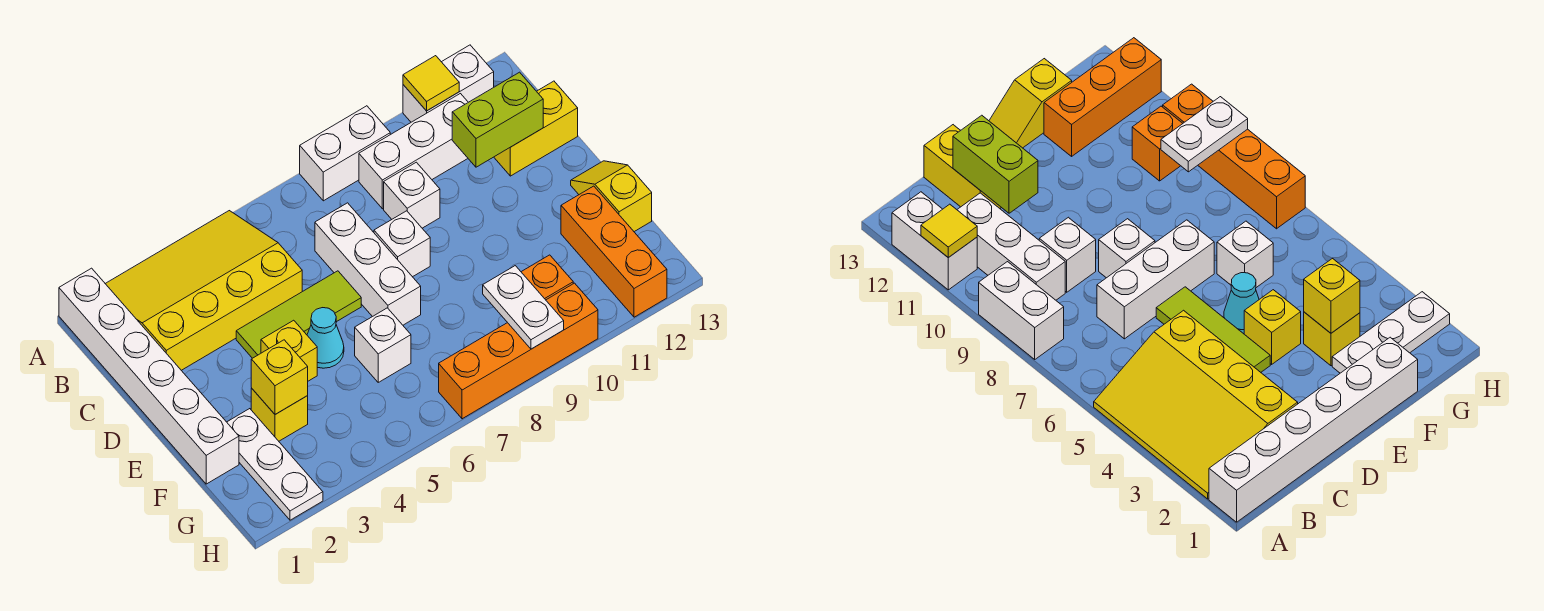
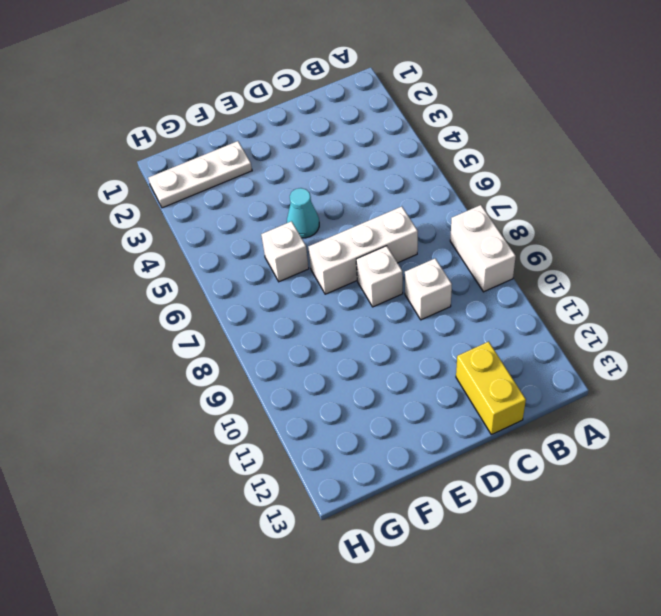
none -> white brick A1:F1 level 1
none -> yellow slope A2:C5 level 1 top C
none -> white brick A11:A12 level 1

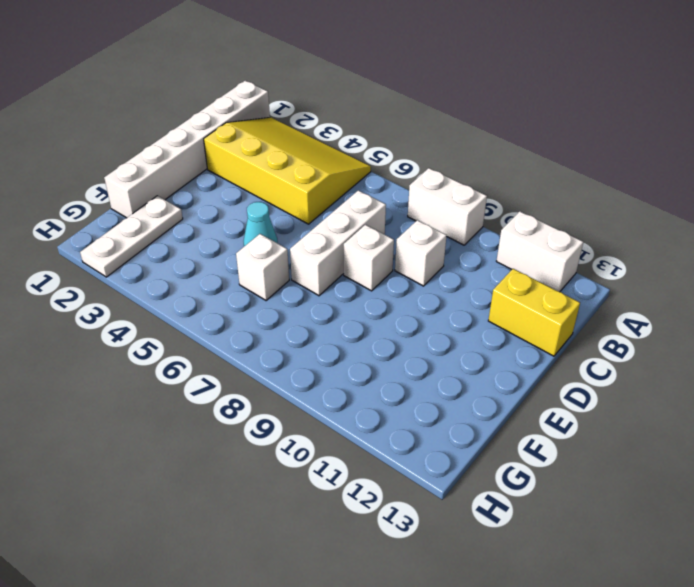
none -> white brick B9:B11 level 1
none -> lime tile D4:D6 level 1
none -> yellow brick E4 level 1

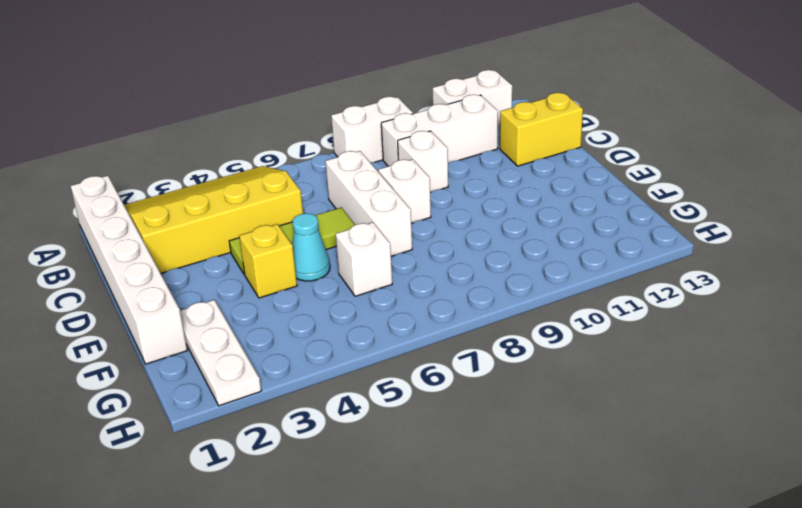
none -> yellow slope E13:F13 level 1 top F
none -> yellow brick F3 level 1
none -> orange brick F12:H12 level 1

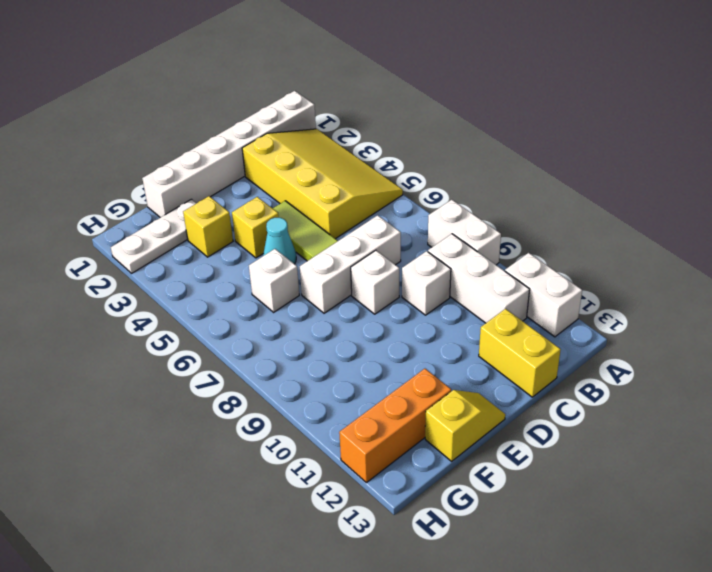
none -> orange brick G10 level 1
none -> orange brick H7:H10 level 1
none -> yellow tile A11 level 2

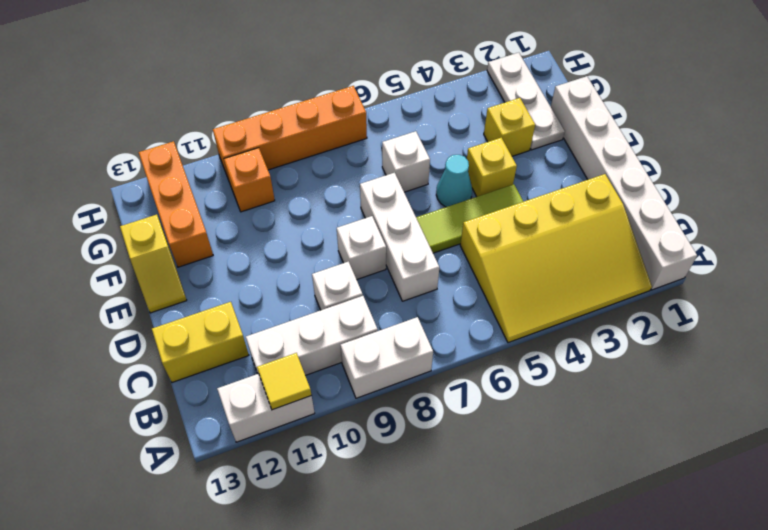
none -> lime brick C11:C12 level 2
none -> yellow brick F3 level 2
none -> white plate G9:H9 level 2

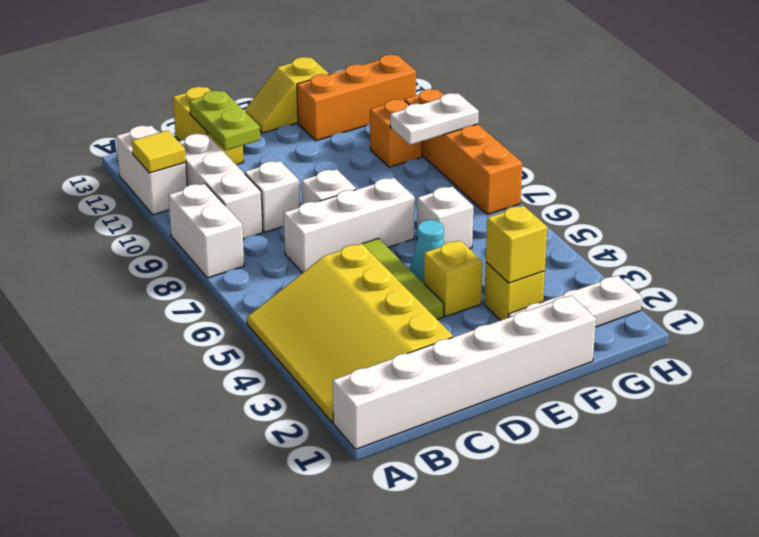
lime plate C11:C12 level 2 -> lime brick C11:C12 level 2

